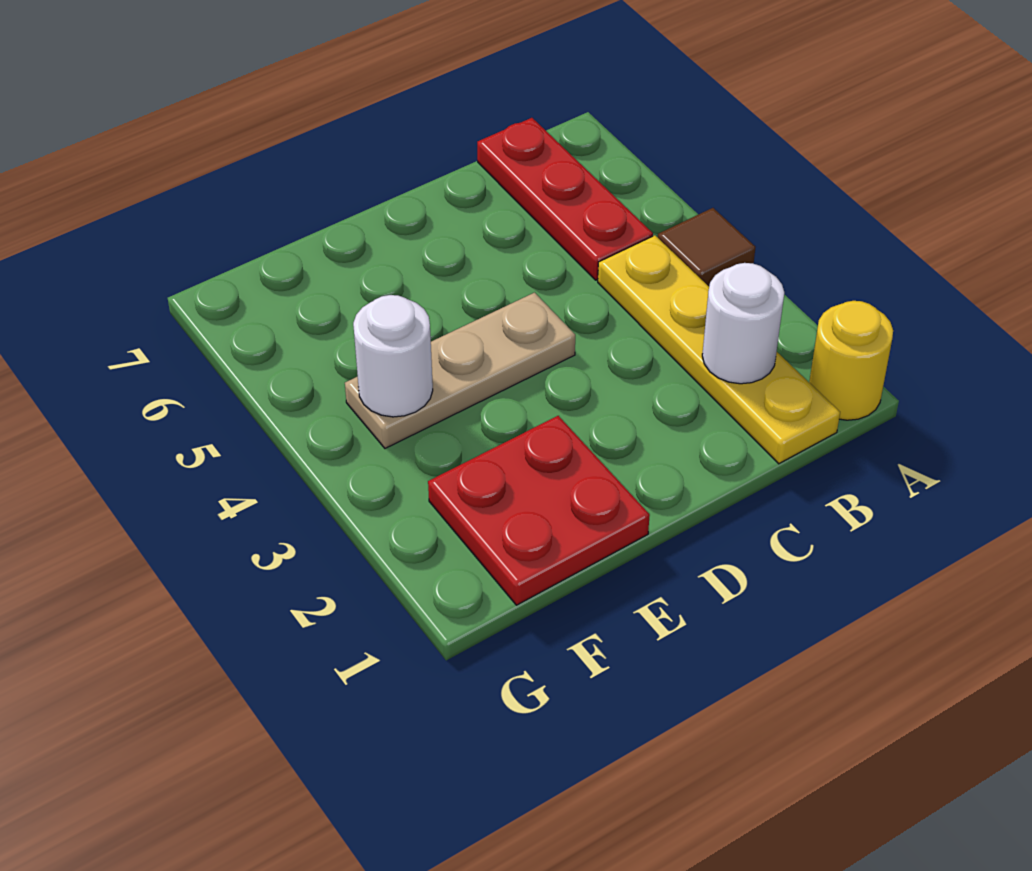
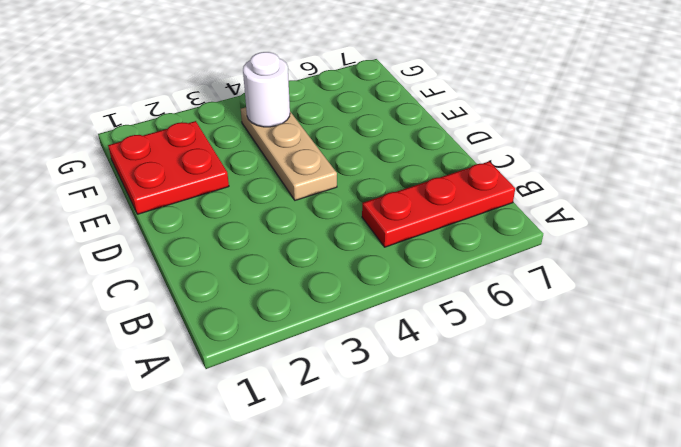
none -> yellow round brick A1 level 1
none -> brown tile A4 level 1

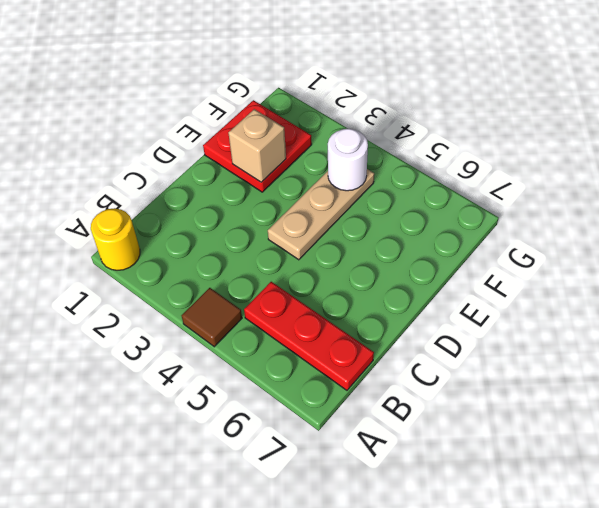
tan brick E2 level 2 -> none
none -> yellow plate B1:B4 level 1
none -> white round brick B2 level 2

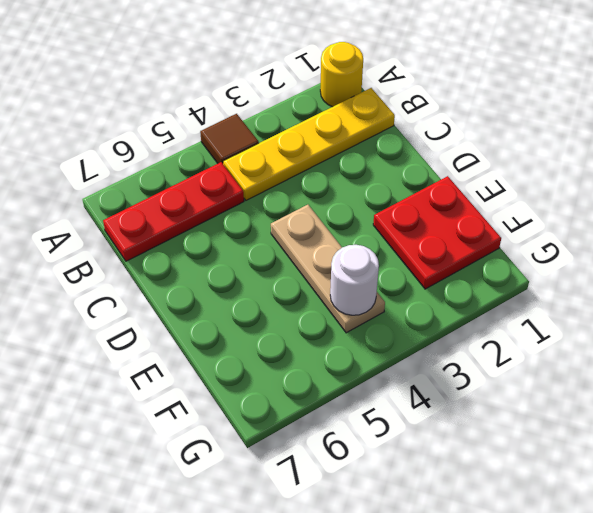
none -> white round brick B2 level 2

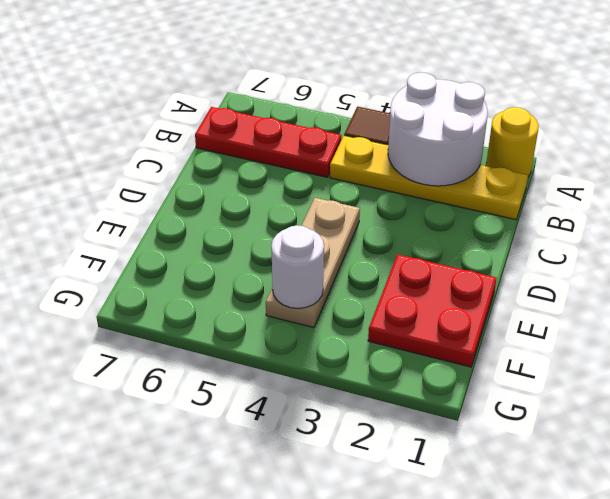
white round brick A2:B3 level 2 -> white round brick B2 level 2

